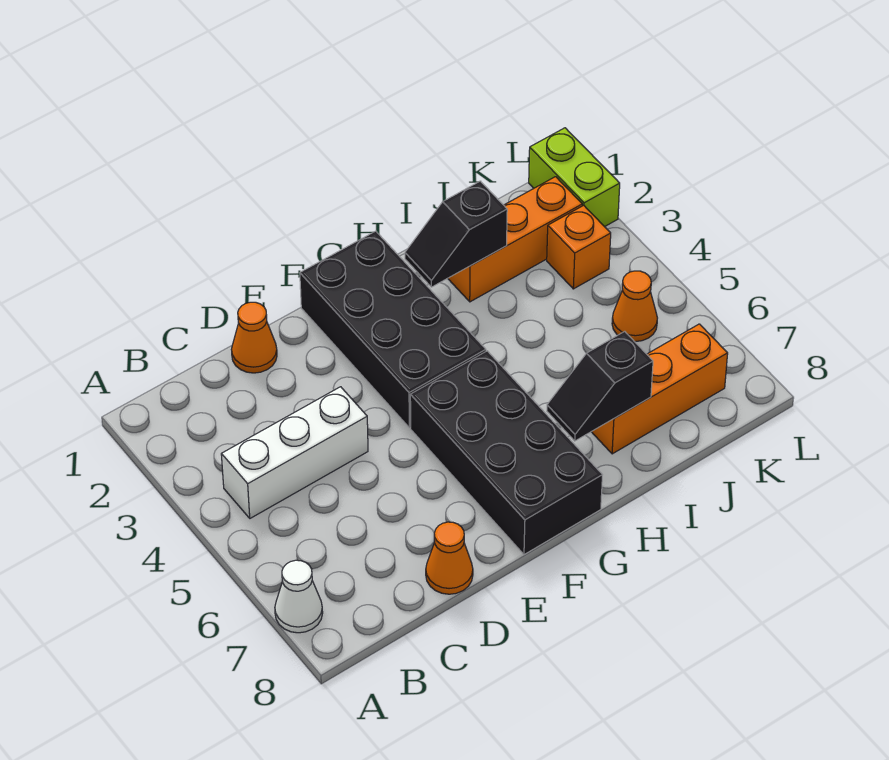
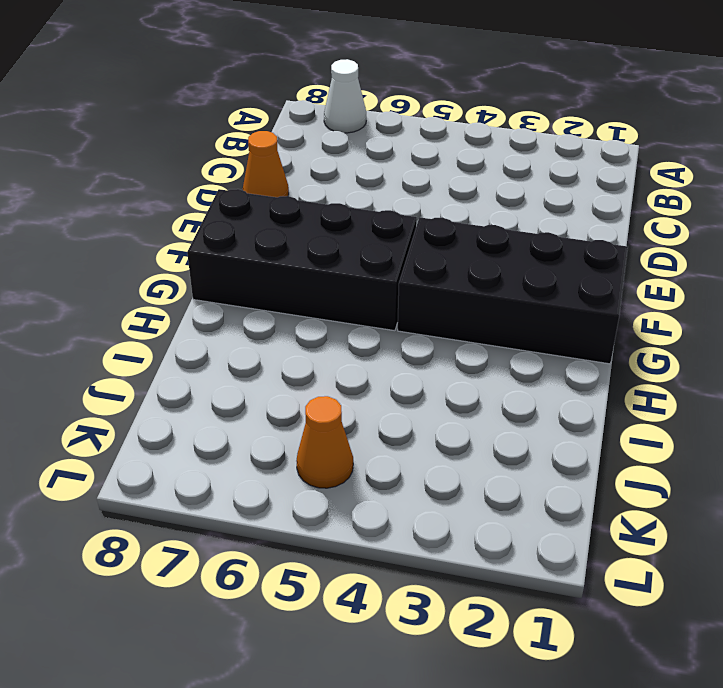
none -> white brick B4:D4 level 1
none -> orange cone D1 level 1
none -> orange brick I2:K2 level 1

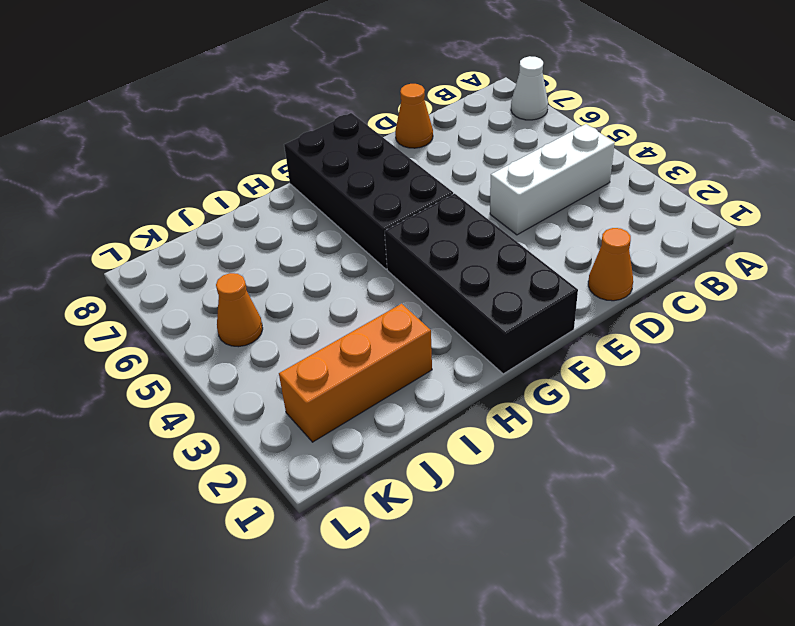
none -> orange brick I7:K7 level 1
none -> orange brick K3 level 1
none -> lime brick L1:L2 level 1

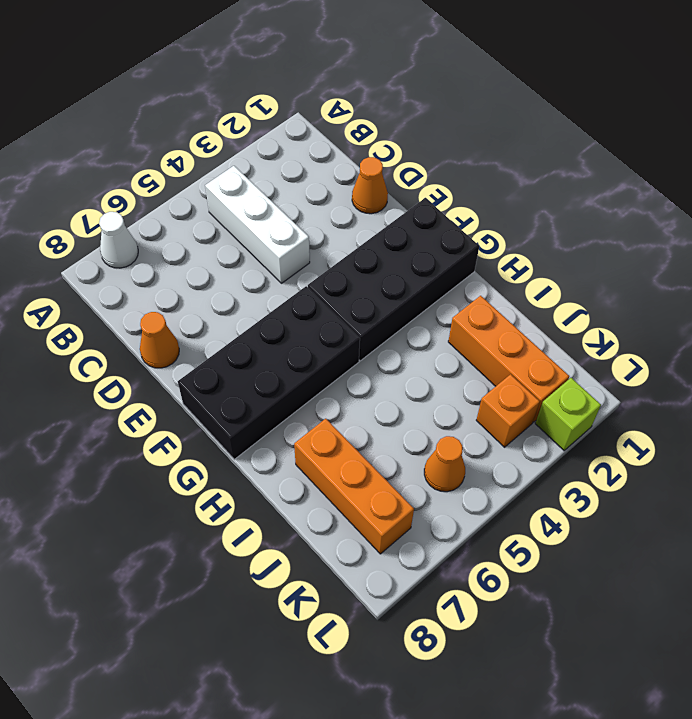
lime brick L2 level 1 -> lime brick L1:L2 level 1
none -> black slope H2:I2 level 2 top I
none -> black slope H7:I7 level 2 top I

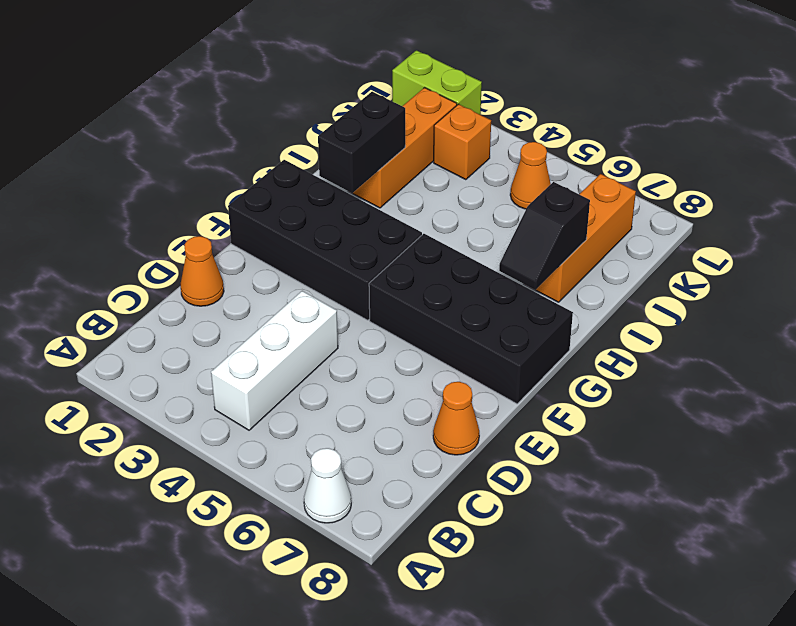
black brick H2:I2 level 2 -> black slope H2:I2 level 2 top I

